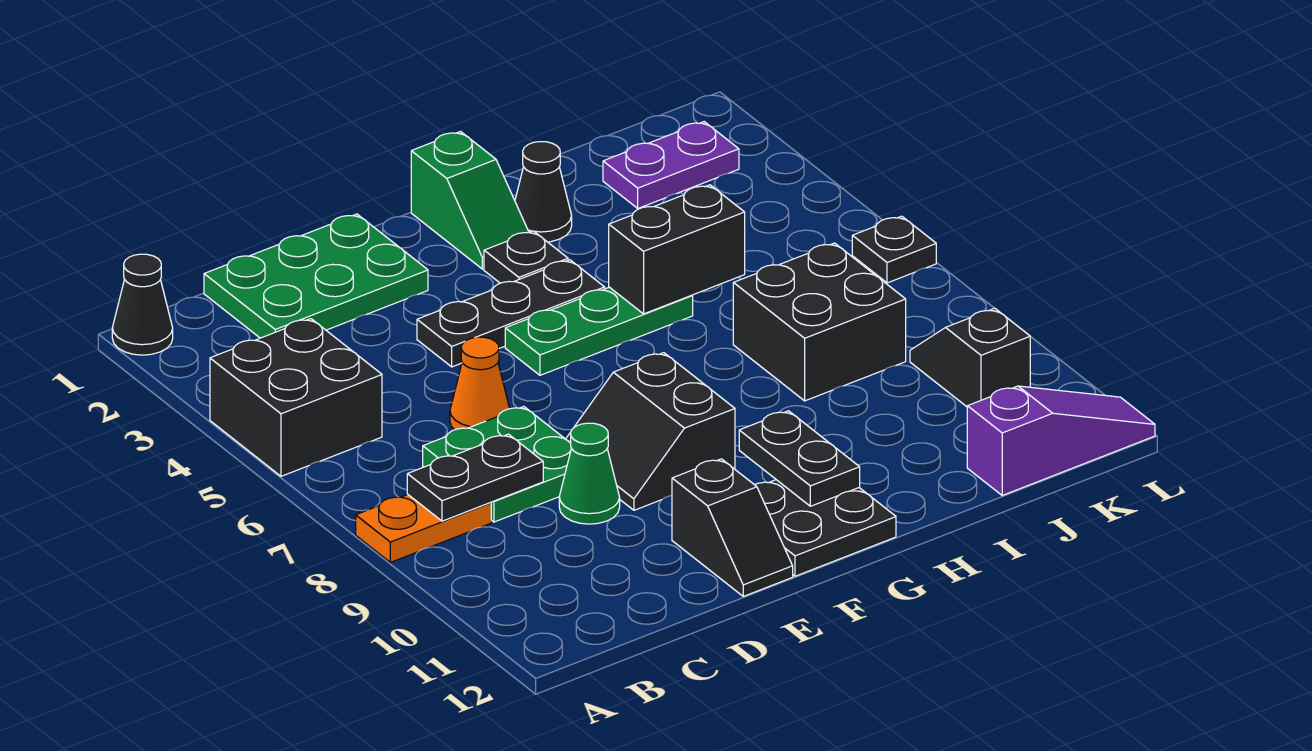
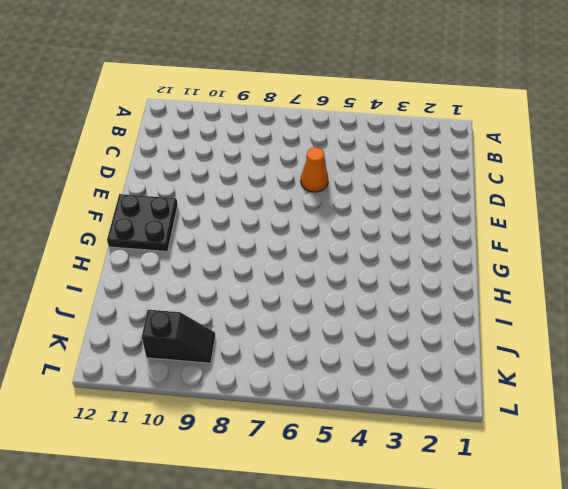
none -> black cone A1 level 1
none -> black brick A4:B5 level 1
none -> orange plate A8:B8 level 1

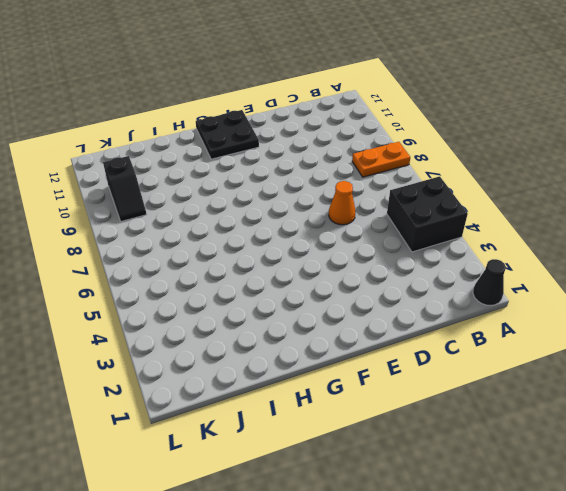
none -> green plate C1:E2 level 1
none -> green plate C7:D8 level 1
none -> green cone D9 level 1

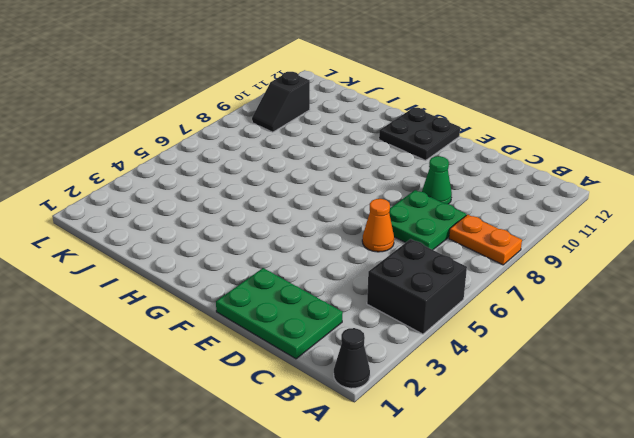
none -> black plate E4:G4 level 1
none -> black slope E8:F9 level 1 top F
none -> black slope E11:E12 level 1 top 11

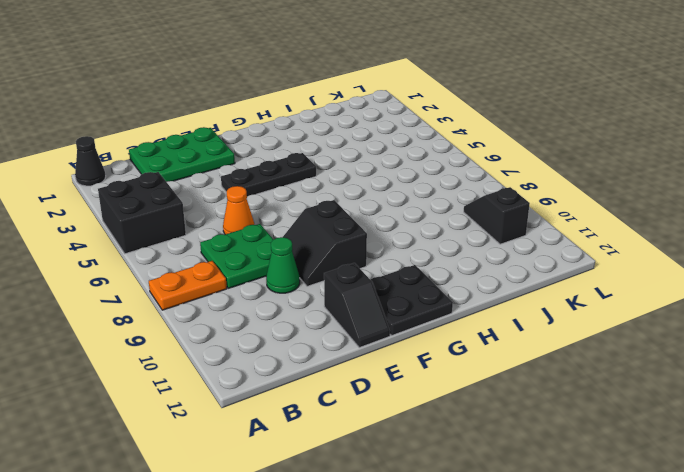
none -> green plate F5:H5 level 1
none -> green slope G1:G2 level 1 top 1
none -> black plate G3 level 1

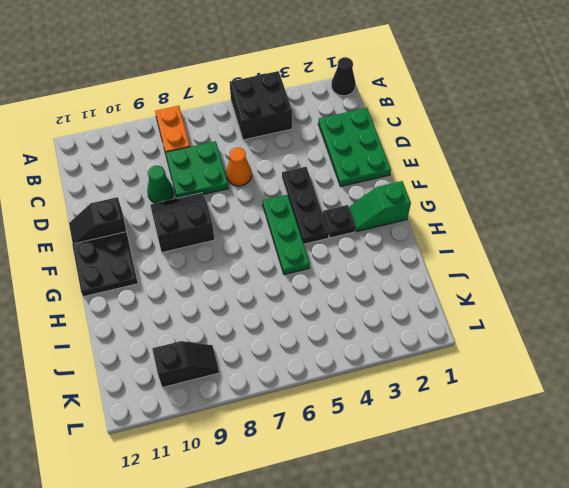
none -> black cone H2 level 1
none -> black brick I7:J8 level 1
none -> purple plate J2:K2 level 1

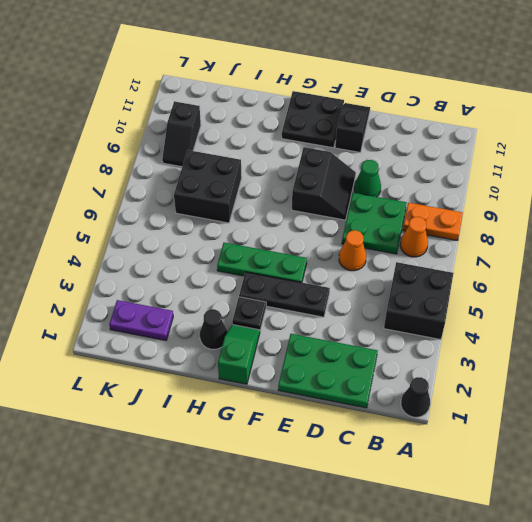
orange cone B7 level 1 -> none
none -> purple slope J12:L12 level 1 top J
none -> black plate L6 level 1
none -> black plate B8:C8 level 2

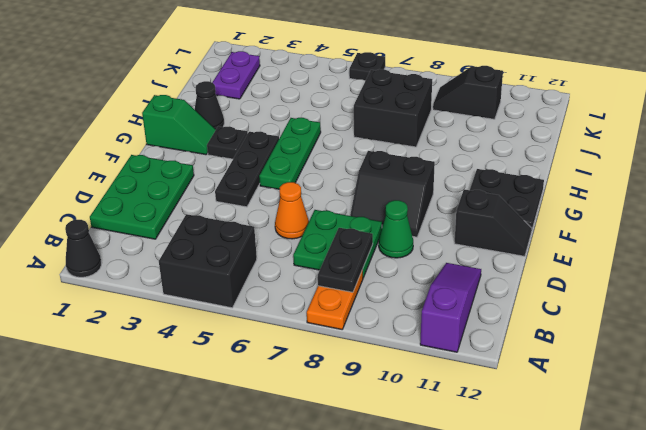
purple slope A11:C11 level 1 top A -> purple slope J12:L12 level 1 top J
none -> black plate G10:G11 level 2
none -> black brick H5:I5 level 2

